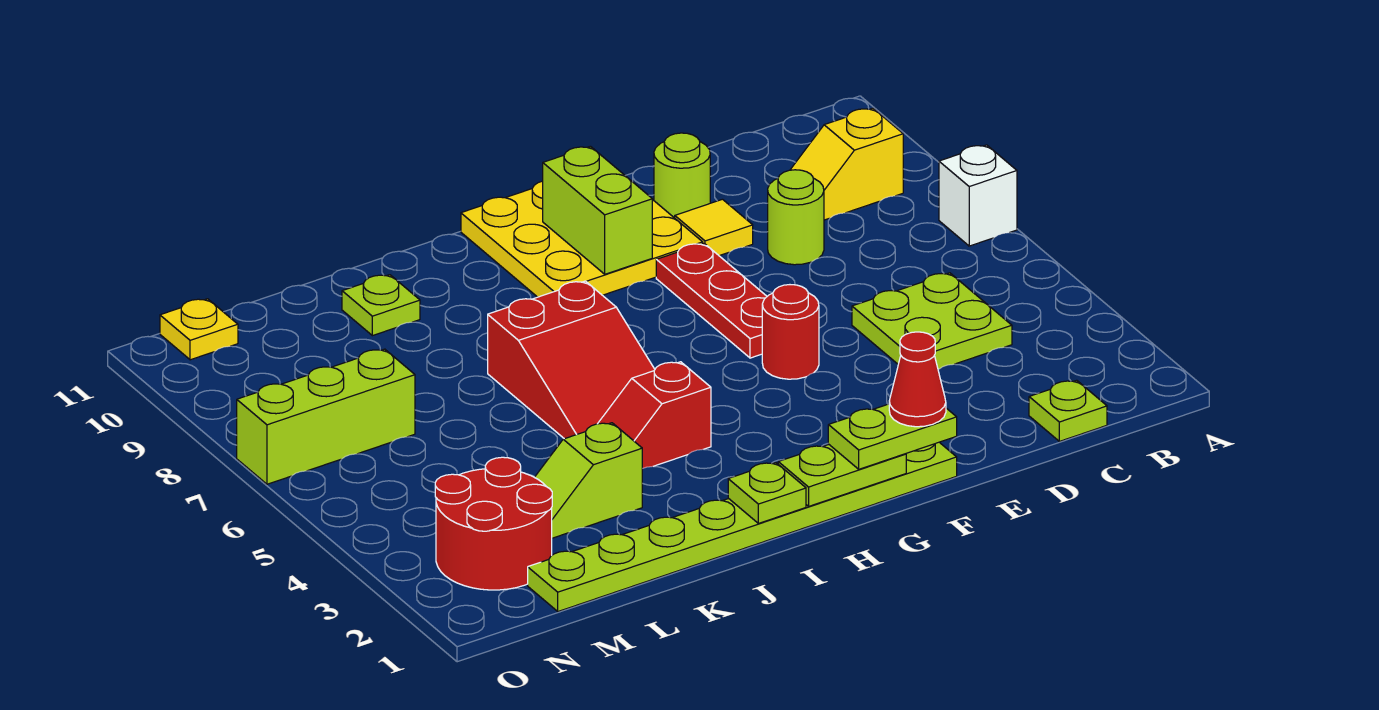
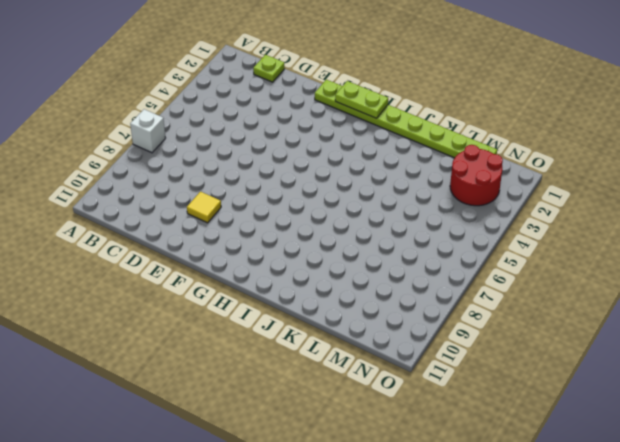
none -> yellow slope B9:C9 level 1 top B
none -> lime plate C4:D5 level 1
none -> lime round brick D8 level 1

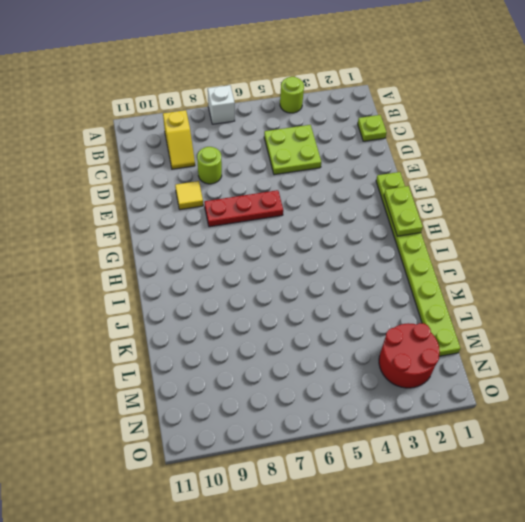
lime round brick A4 level 1 -> lime round brick E10 level 1
none -> red round brick F5 level 1
none -> yellow plate F9:H11 level 1
none -> red slope I4:J4 level 1 top I

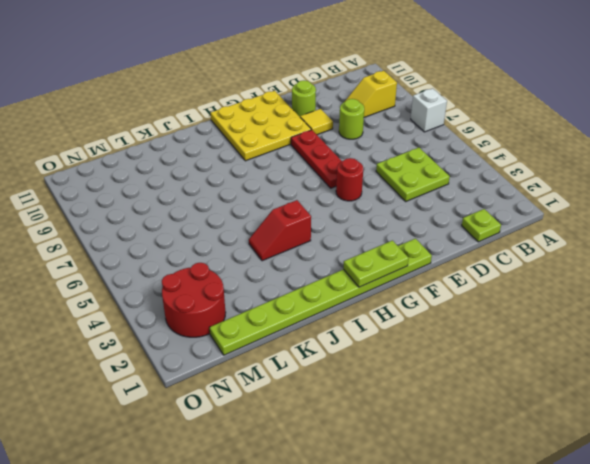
none -> red slope I5:J7 level 1 top 7
none -> lime slope K3:L3 level 1 top K
none -> lime plate K10 level 1

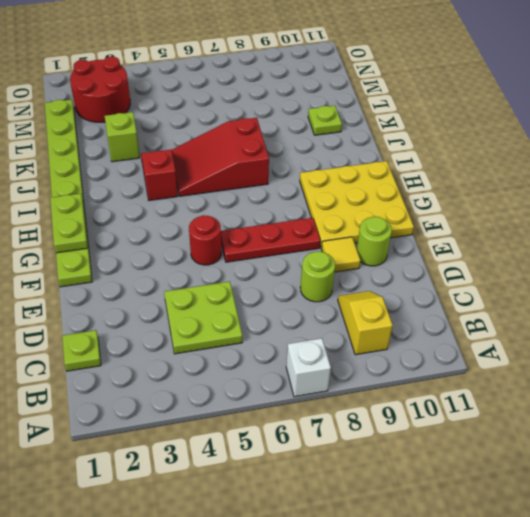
none -> lime brick M7:O7 level 1
none -> yellow plate N11 level 1
none -> lime brick G9:G10 level 2

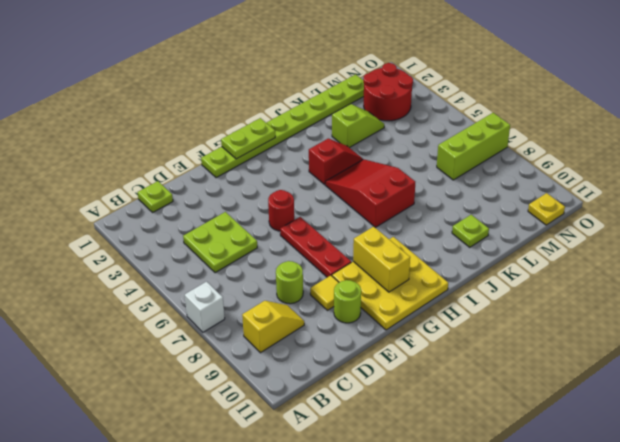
yellow brick G9:G10 level 2 -> lime brick G9:G10 level 2
none -> lime plate I1 level 2
none -> lime plate F1:G1 level 3
none -> red cone F1 level 4

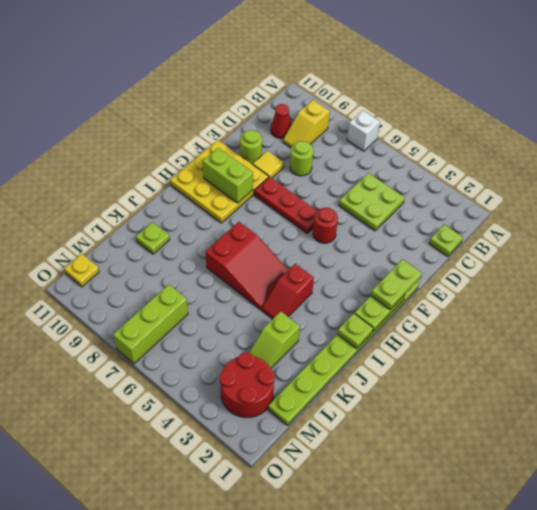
red cone C10 level 1 -> red cone F1 level 4

